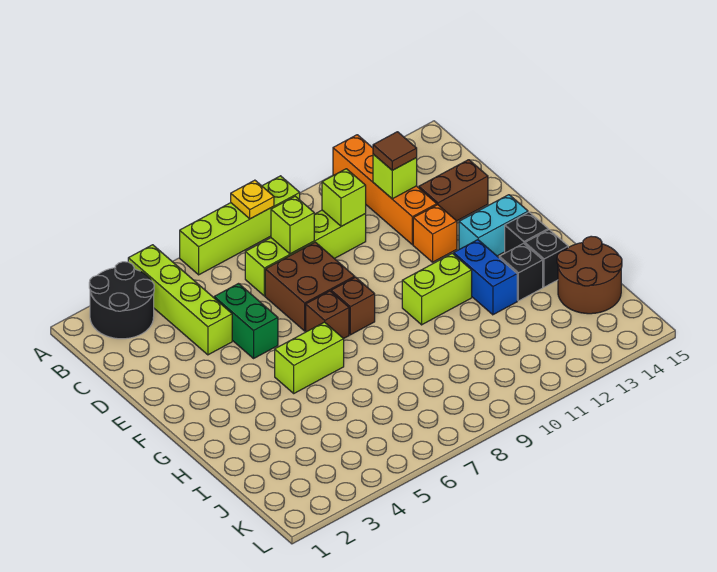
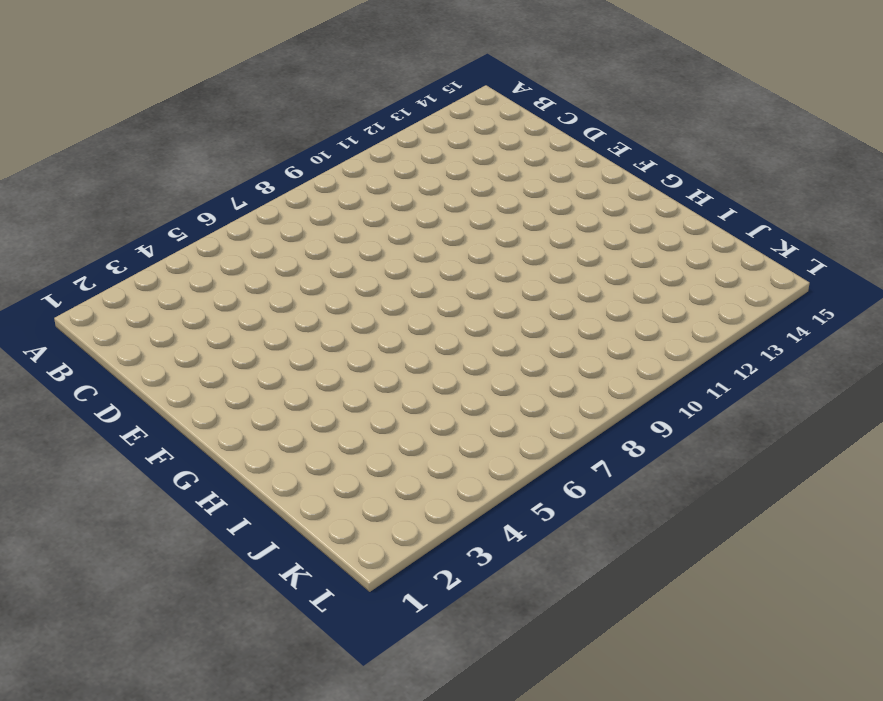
none -> black round brick A2:B3 level 1
none -> lime brick A4:D4 level 1
none -> lime brick A6:A9 level 1

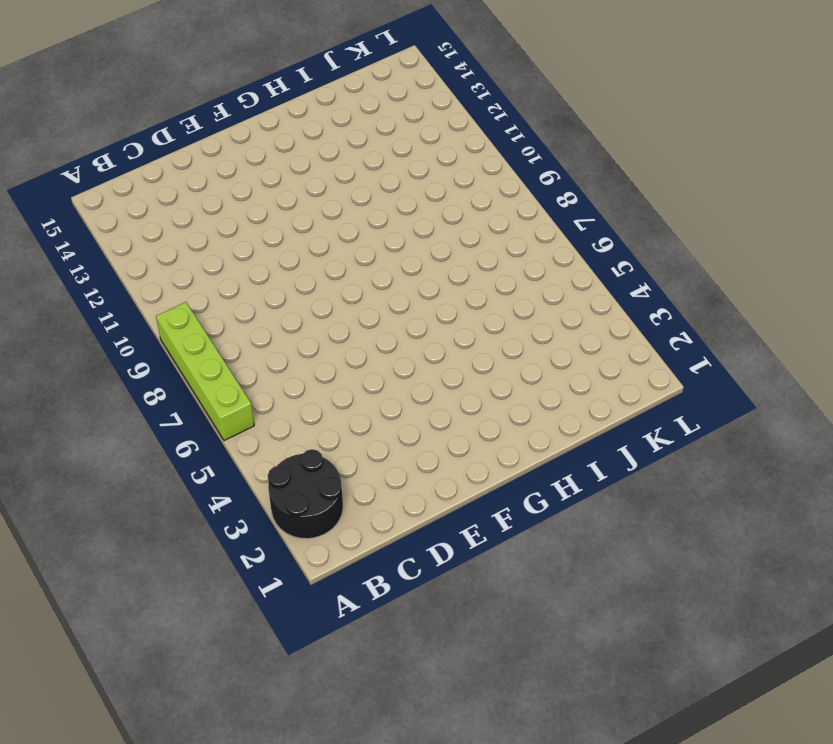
none -> lime brick A4:D4 level 1
none -> orange brick A12:D12 level 1
none -> lime brick C7:C10 level 1

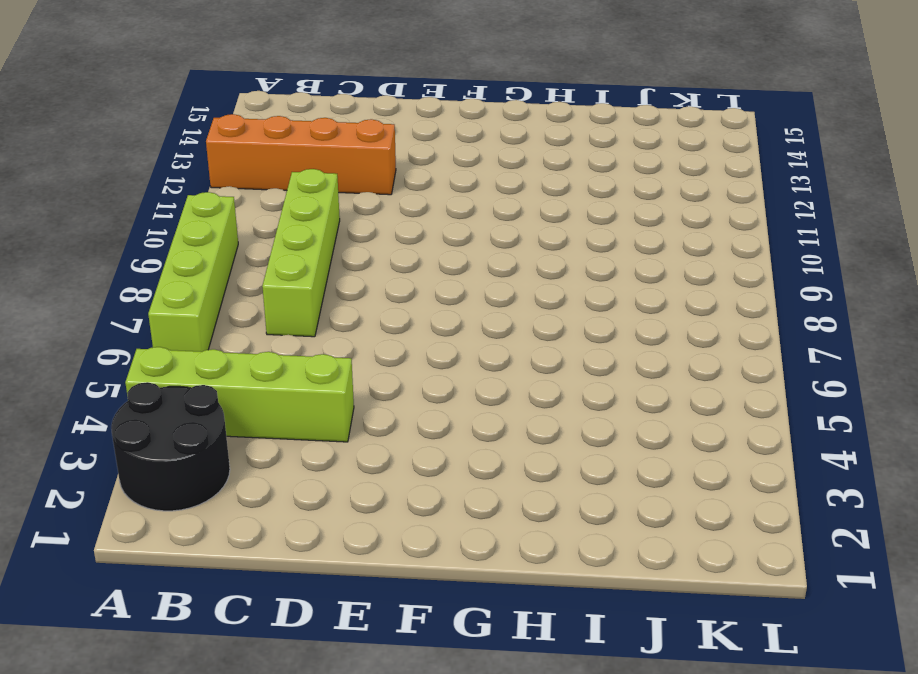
none -> green brick D5:E5 level 1
none -> brown brick D7:E8 level 1
none -> brown brick D13:D14 level 1

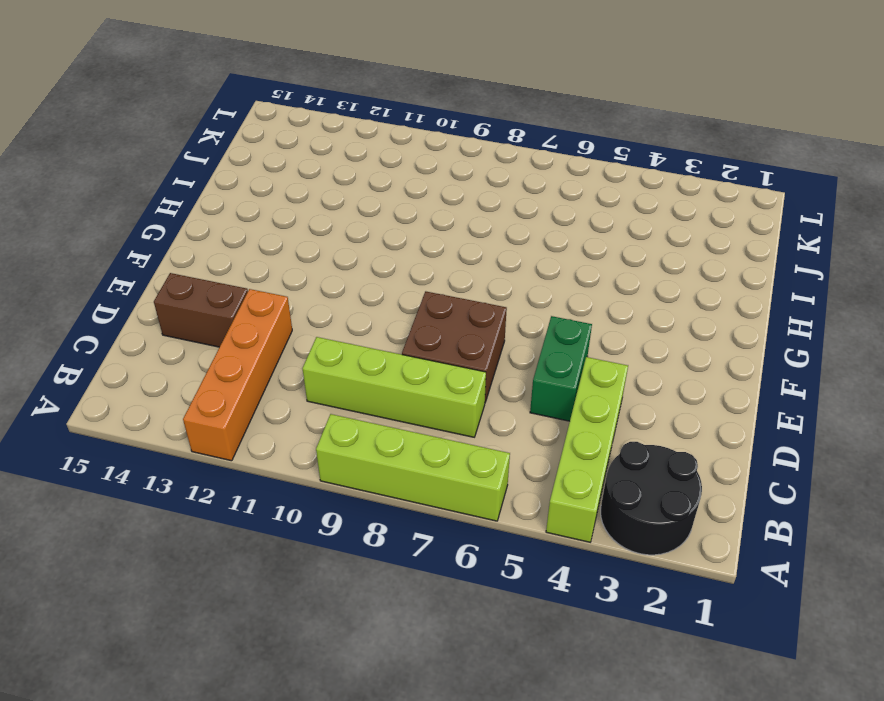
none -> orange brick E12 level 1
none -> brown brick F7 level 1
none -> brown brick F8 level 1

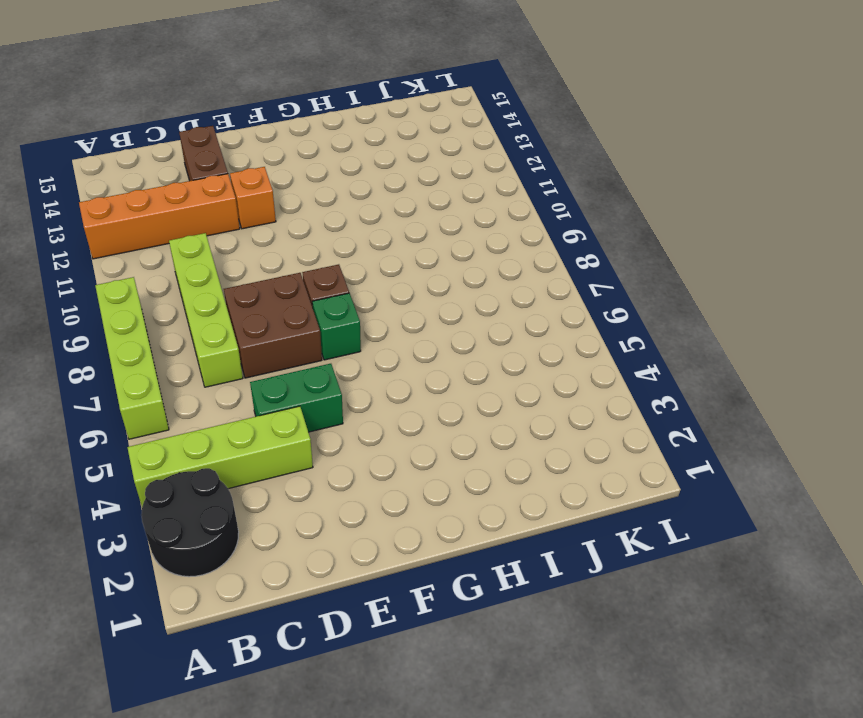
green brick F7 level 1 -> brown brick F7 level 1
none -> cyan brick F13:F14 level 1
none -> lime brick G5:G6 level 1
none -> lime brick G10:G11 level 1

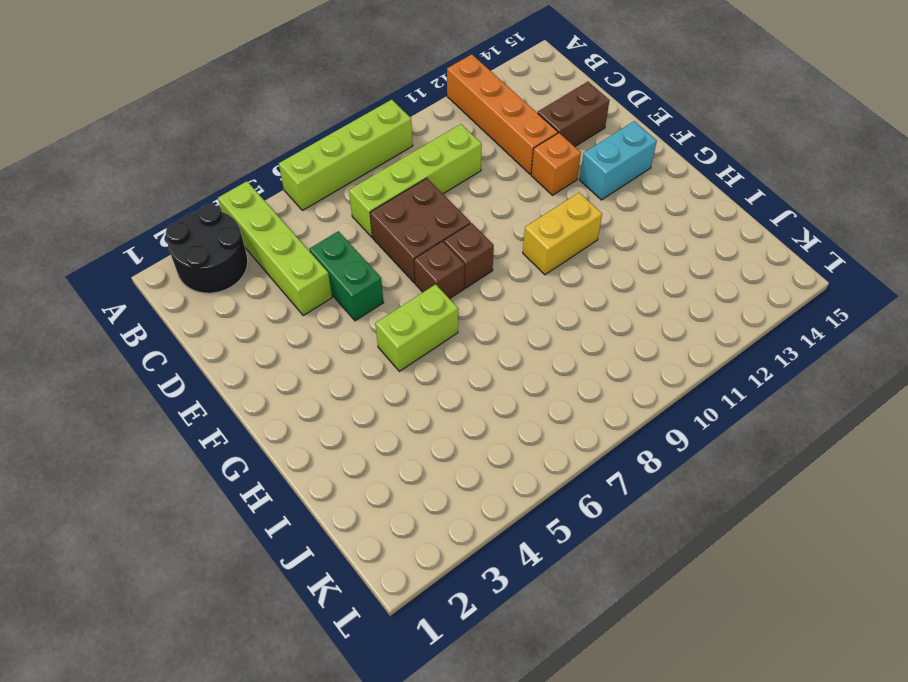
yellow brick G10:G11 level 1 -> lime brick G10:G11 level 1
none -> blue brick G12:H12 level 1
none -> black brick G14 level 1
none -> black brick H13 level 1

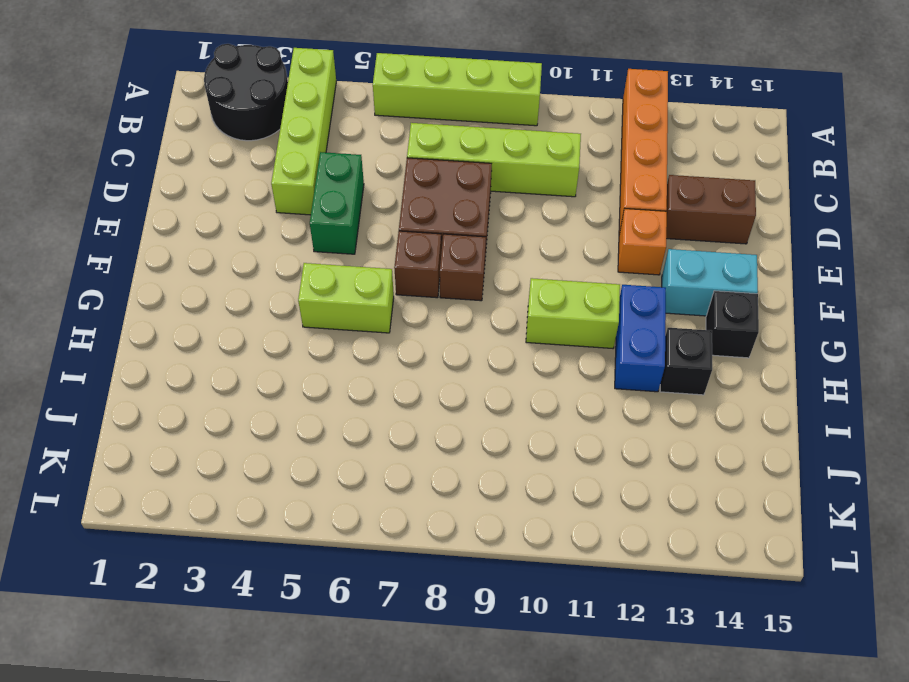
none -> black brick H14 level 1
none -> brown round brick I14:J15 level 1
none -> yellow plate A8 level 2

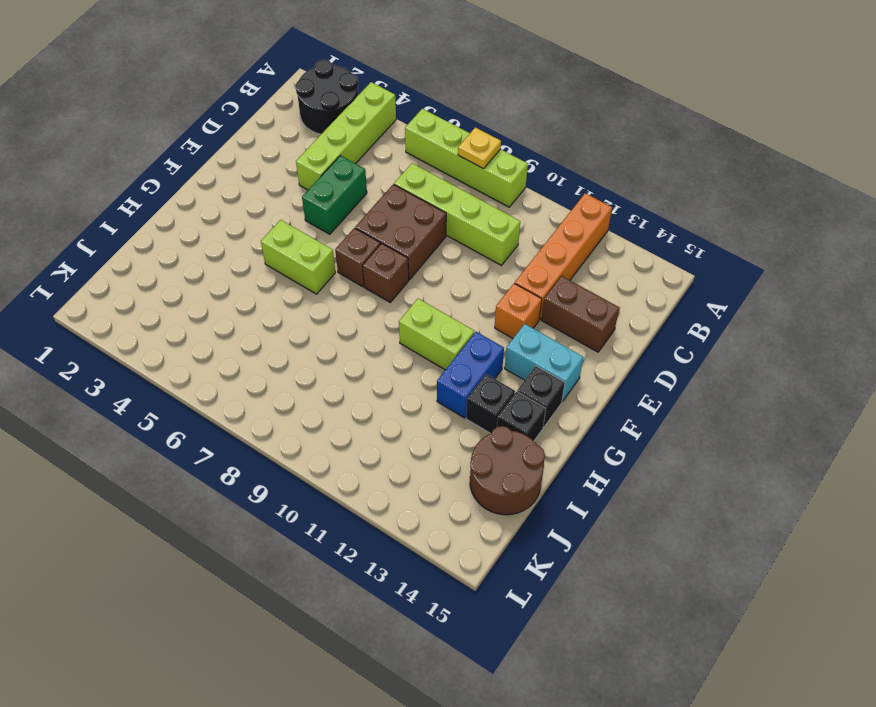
none -> lime brick C8 level 2
none -> lime brick C10 level 2
none -> lime brick C12 level 2

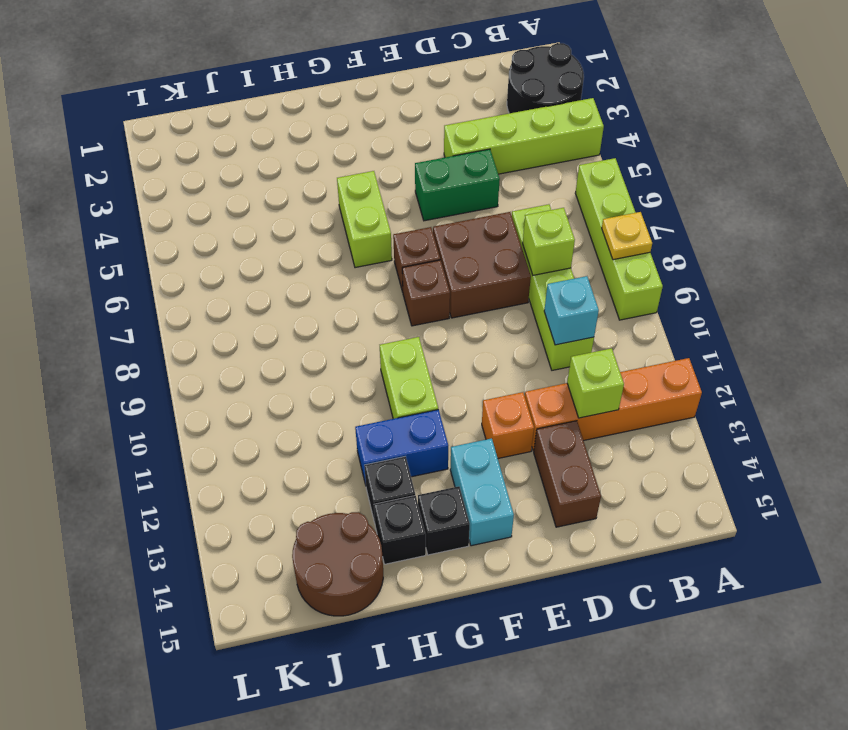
cyan brick C10 level 2 -> lime brick C10 level 2
none -> brown tile C12 level 3

